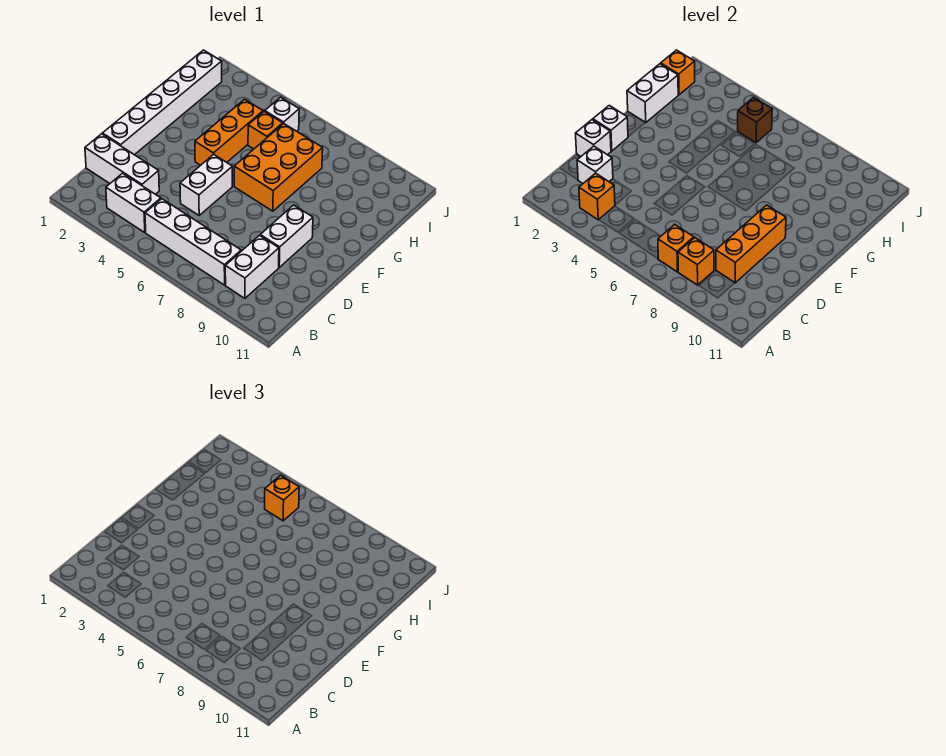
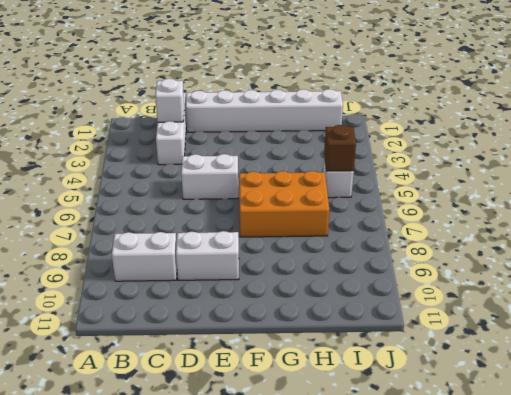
none -> white brick B3:B4 level 1
none -> white brick B5:B8 level 1
none -> orange brick F4:H4 level 1

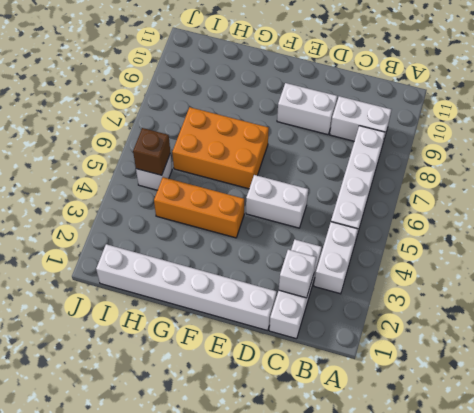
none -> orange brick H5 level 1
none -> orange brick B3 level 2
none -> orange brick B7 level 2

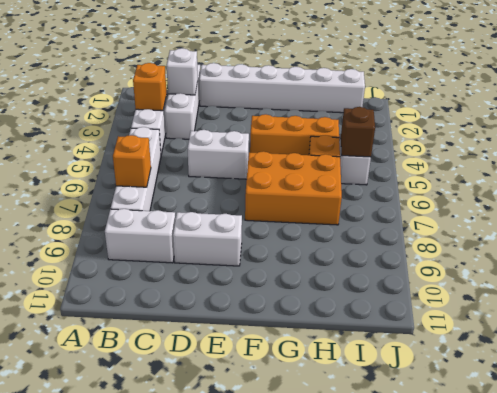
none -> orange brick B8 level 2
none -> orange brick C9:E9 level 2
none -> white brick D1 level 2

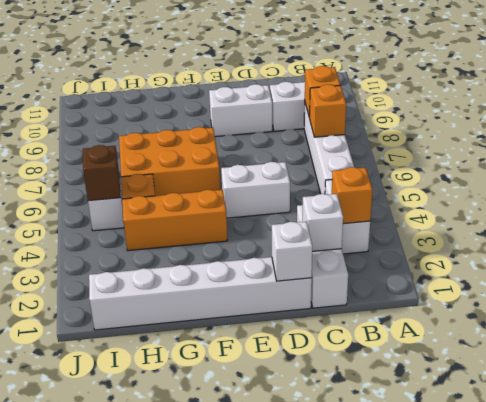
none -> orange brick C9:E9 level 2
none -> white brick E1 level 2
none -> white brick G1:H1 level 2

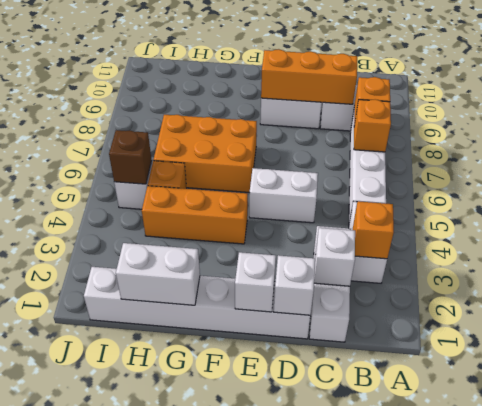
none -> orange brick I1 level 2
none -> orange brick I5 level 3

